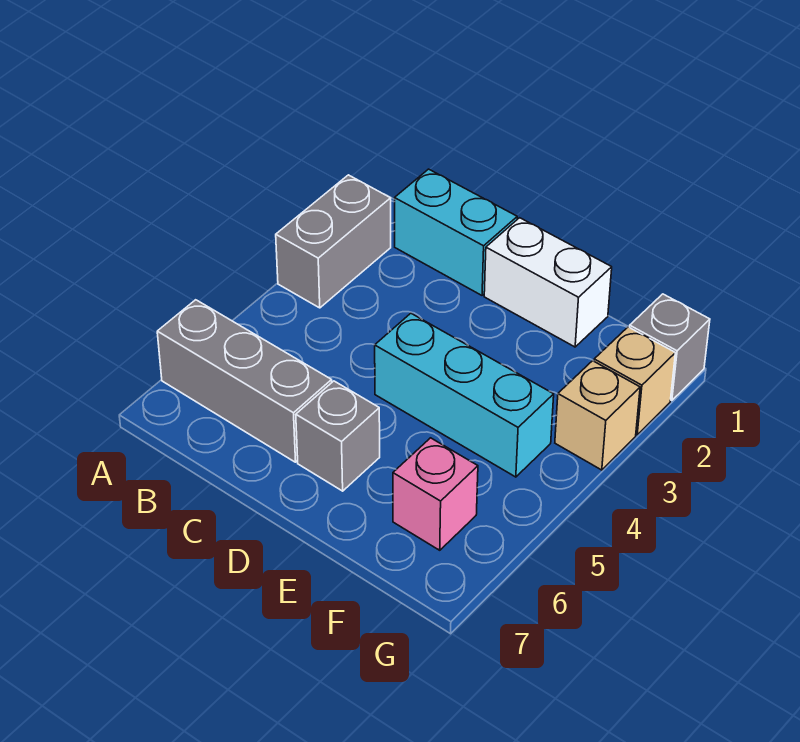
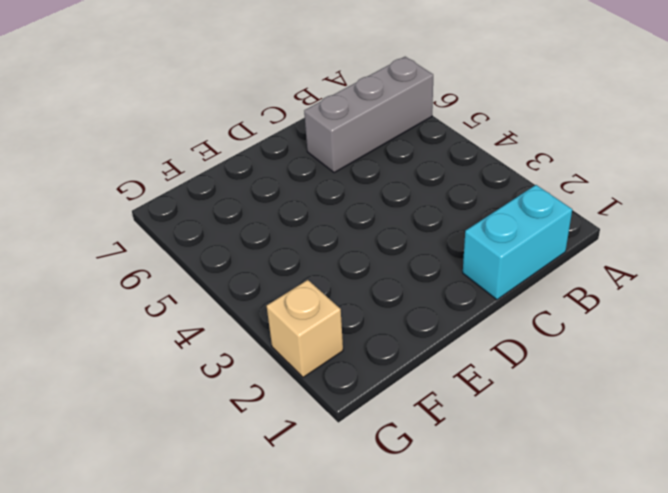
none -> grey brick A2:A3 level 1
none -> white brick D1:E1 level 1

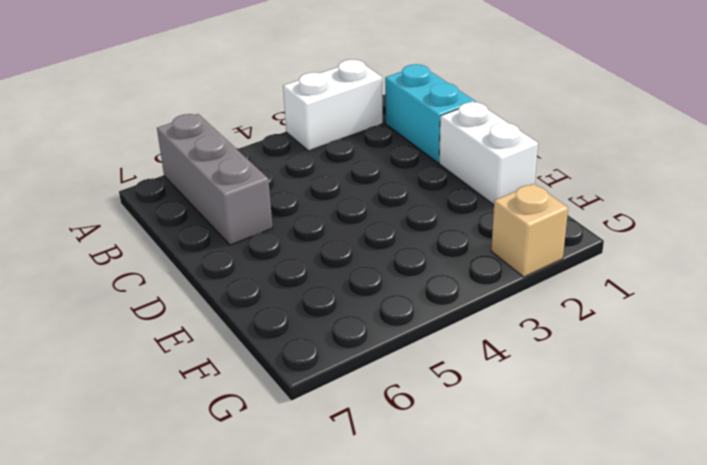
white brick A2:A3 level 1 -> grey brick A2:A3 level 1
none -> cyan brick D4:F4 level 1
none -> grey brick D6 level 1

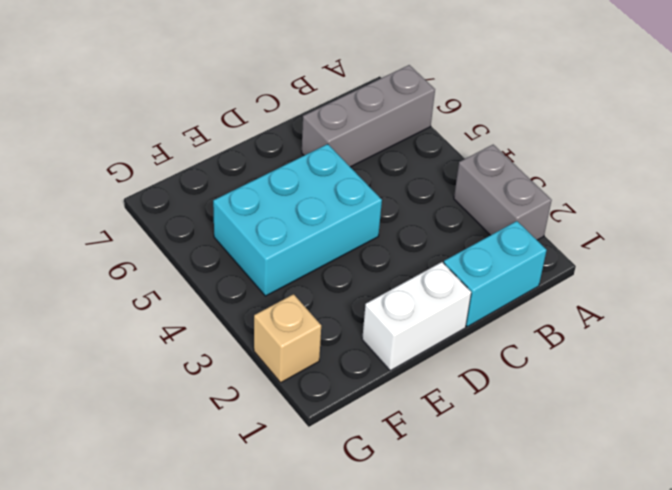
cyan brick D4:F5 level 1 -> cyan brick D4:F4 level 1
none -> grey brick D6 level 1
none -> pink brick F6 level 1

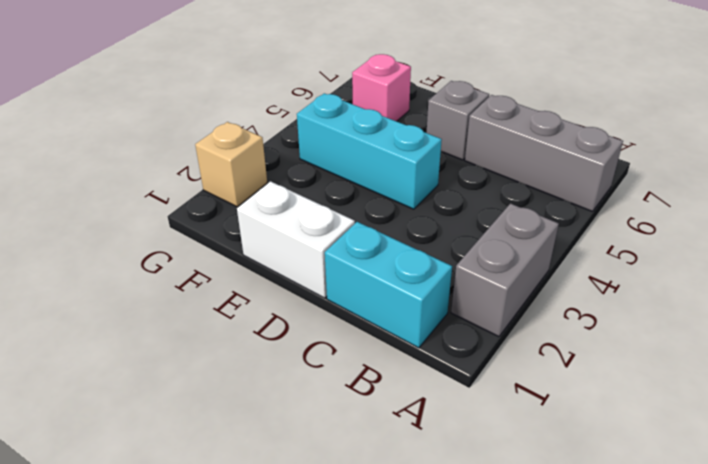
none -> grey brick G1 level 1
none -> tan brick G3 level 1

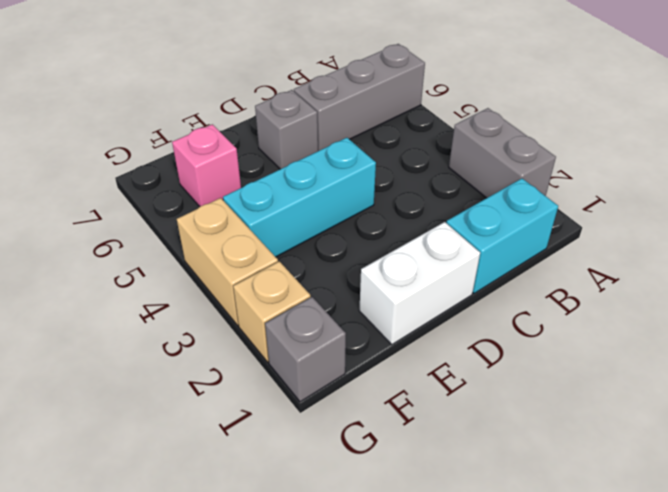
tan brick G3:G4 level 1 -> tan brick G3 level 1

